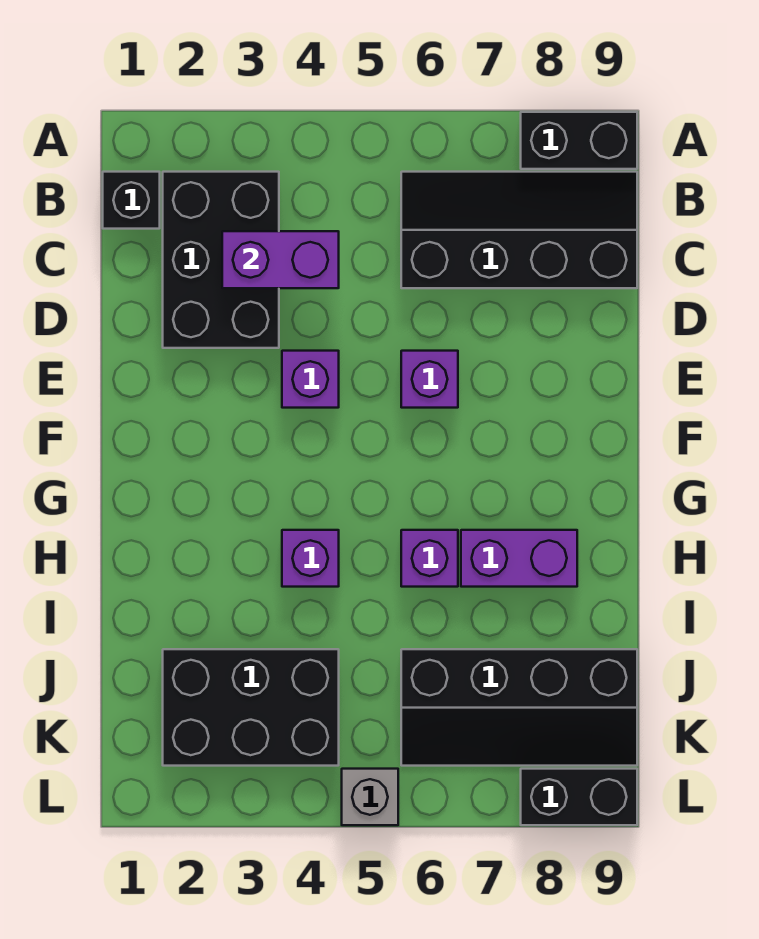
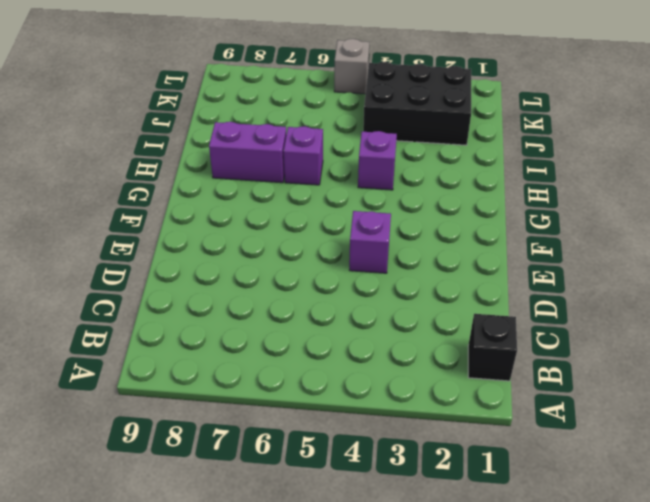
none -> black brick A8:A9 level 1
none -> black brick B2:D3 level 1
none -> black slope B6:C9 level 1 top C

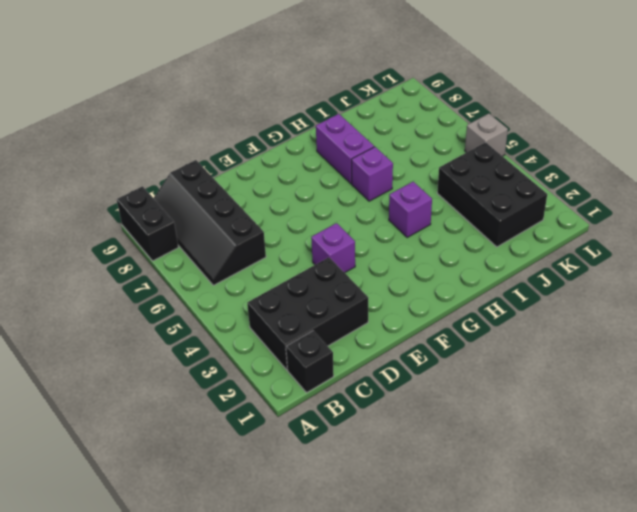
none -> purple brick E6 level 1
none -> black slope J6:K9 level 1 top J
none -> black brick L8:L9 level 1

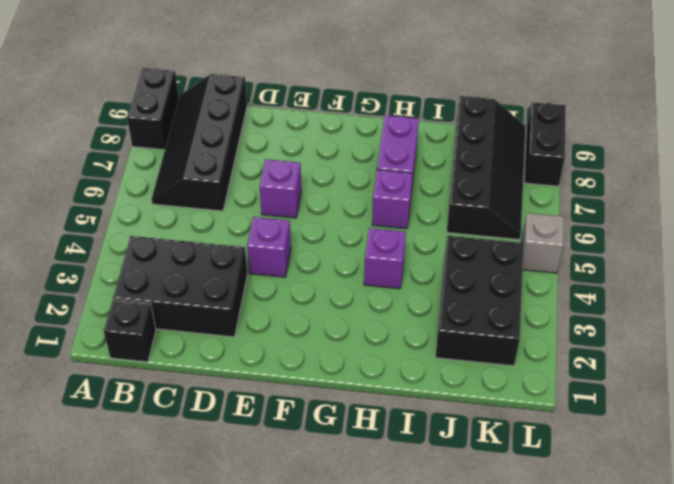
none -> purple brick C3:C4 level 2

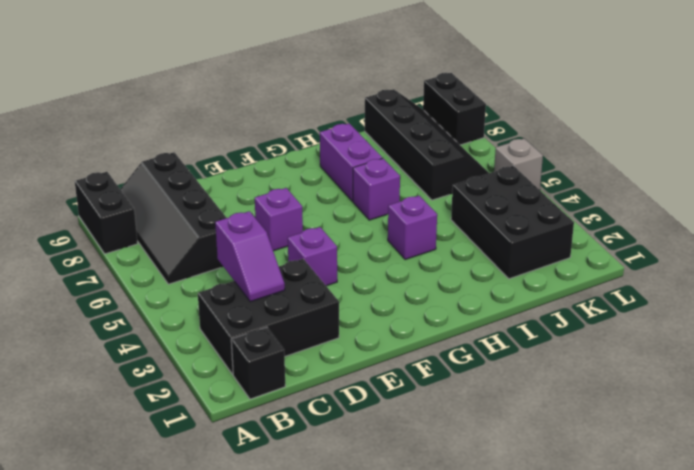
purple slope C3:C4 level 2 top 4 -> purple brick C3:C4 level 2

